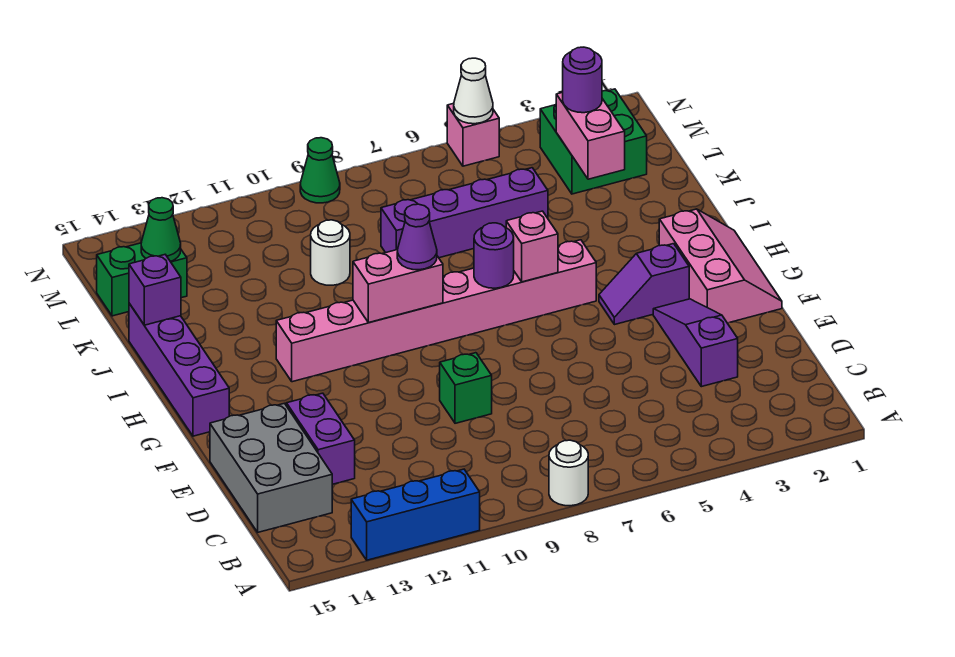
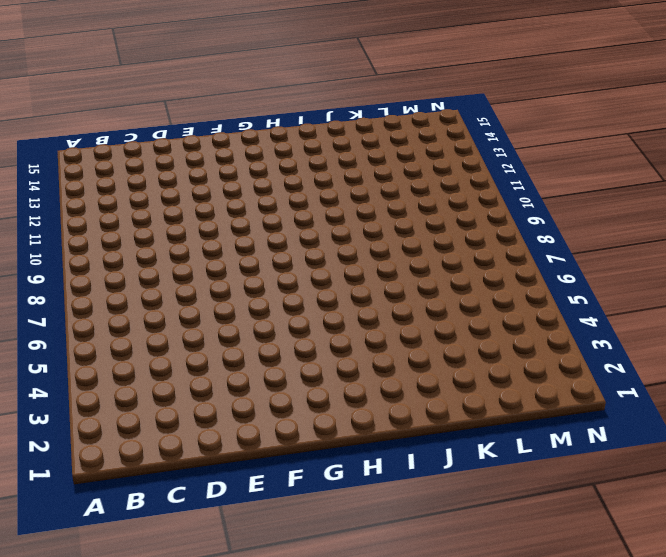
none -> white round brick A8 level 1
none -> blue brick A11:A13 level 1
none -> grey brick C14:E15 level 1

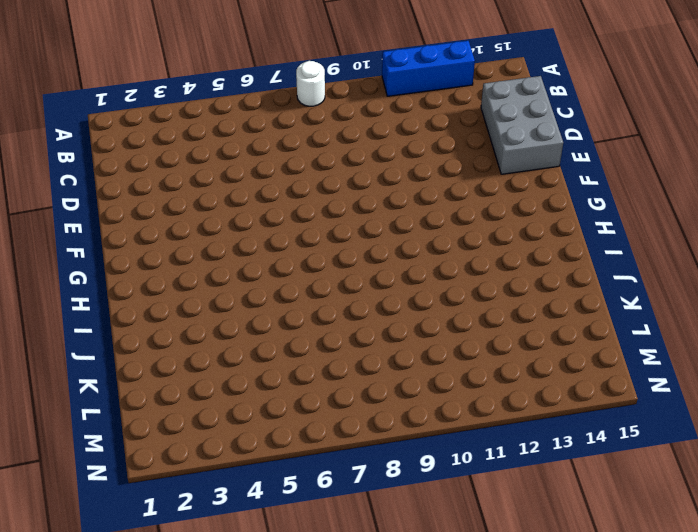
none -> purple slope D3:F3 level 1 top D
none -> purple brick D13:E13 level 1
none -> green brick E9 level 1

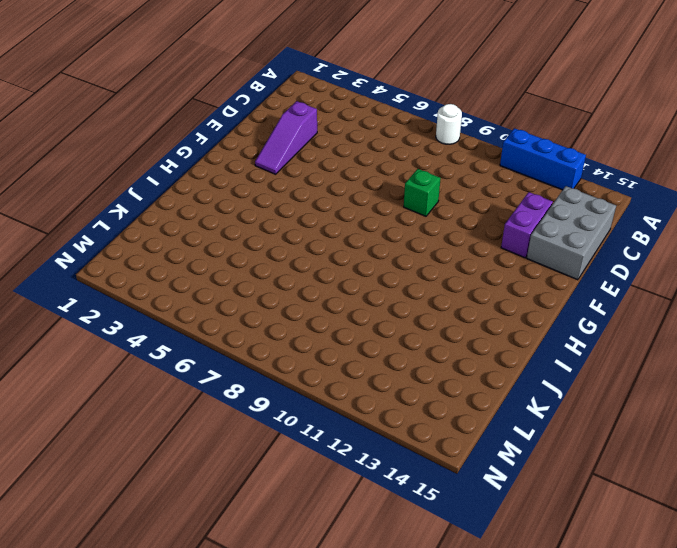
none -> pink slope F1:H2 level 1 top 2
none -> purple slope G3:G4 level 1 top 3
none -> purple brick G15:J15 level 1

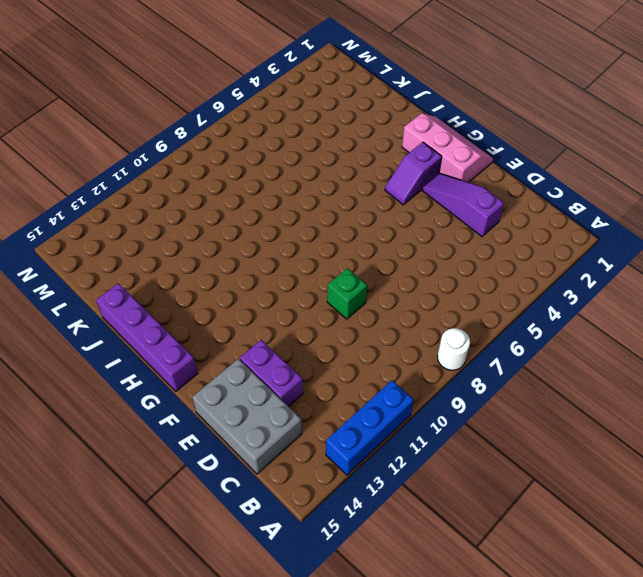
none -> pink brick H5:H12 level 1
none -> purple brick K5:K8 level 1
none -> white round brick K10 level 1

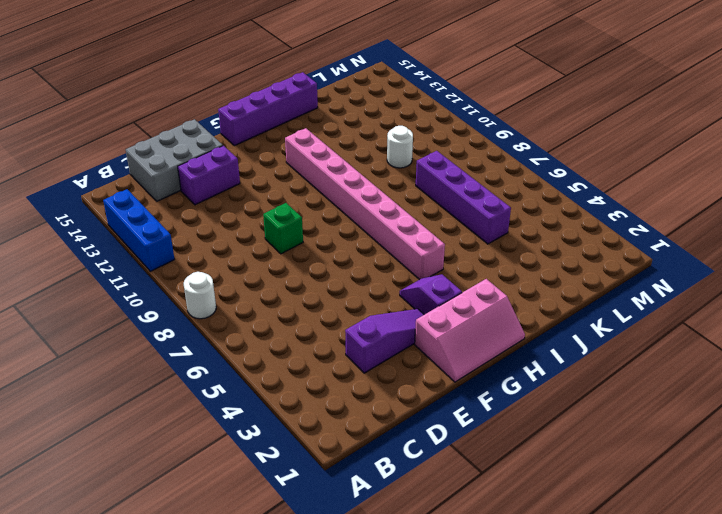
none -> green brick L2:M3 level 1
none -> green brick L14:L15 level 1
none -> pink brick N5 level 1

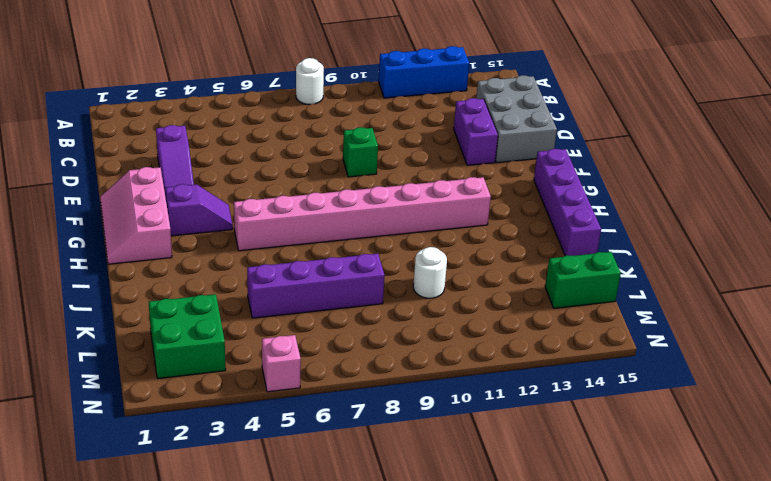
none -> green cone N9 level 1
none -> pink brick H6 level 2
none -> purple round brick H7 level 2

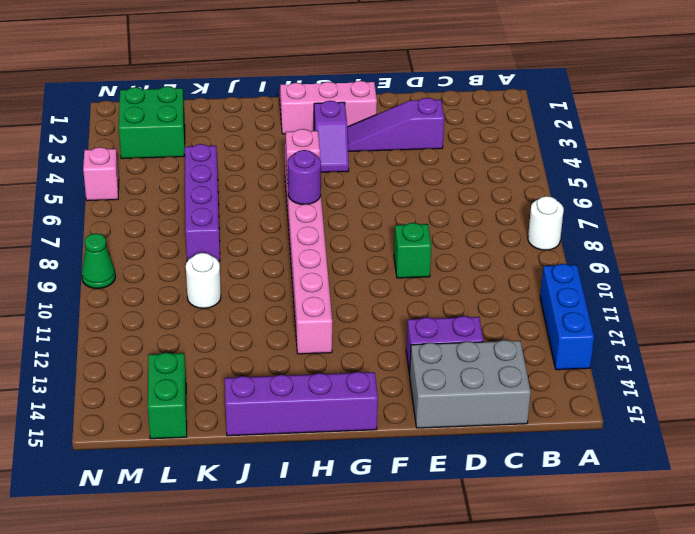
none -> pink brick H9:H10 level 2
none -> purple brick J15 level 2
none -> pink brick K3:L3 level 2

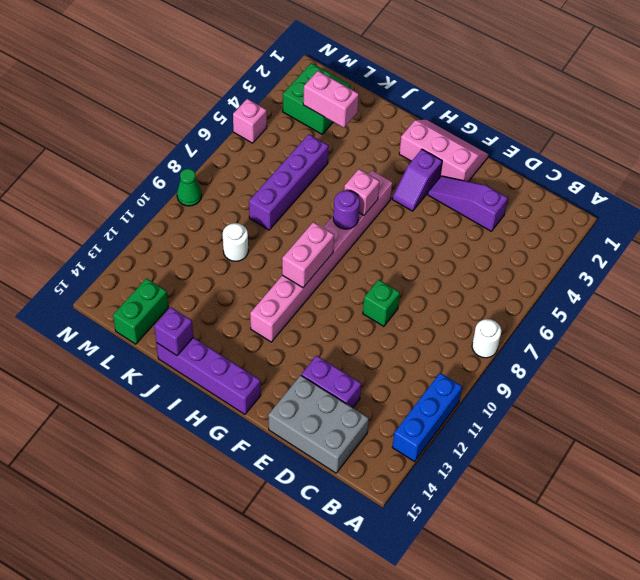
none -> green cone L14 level 2
none -> white cone N5 level 2
none -> purple cone H9 level 3

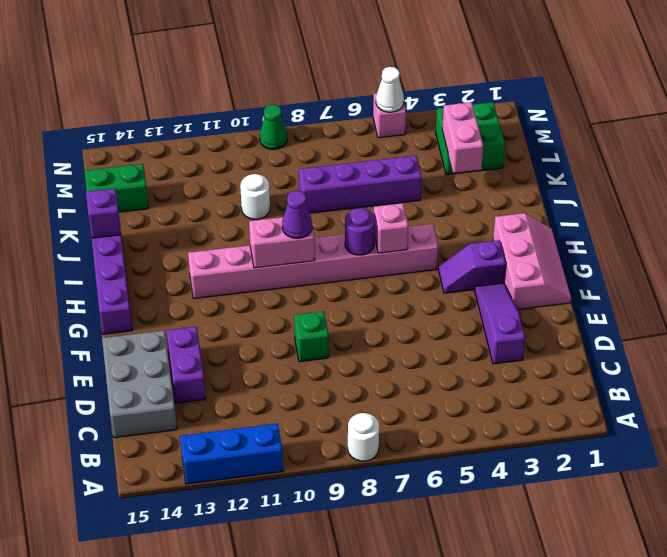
none -> green cone L14 level 2
none -> purple round brick L3 level 3

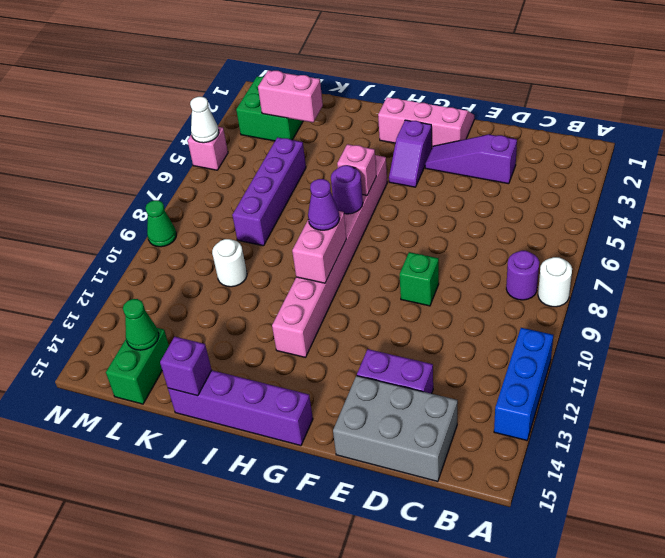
purple round brick B8 level 1 -> purple round brick L3 level 3

